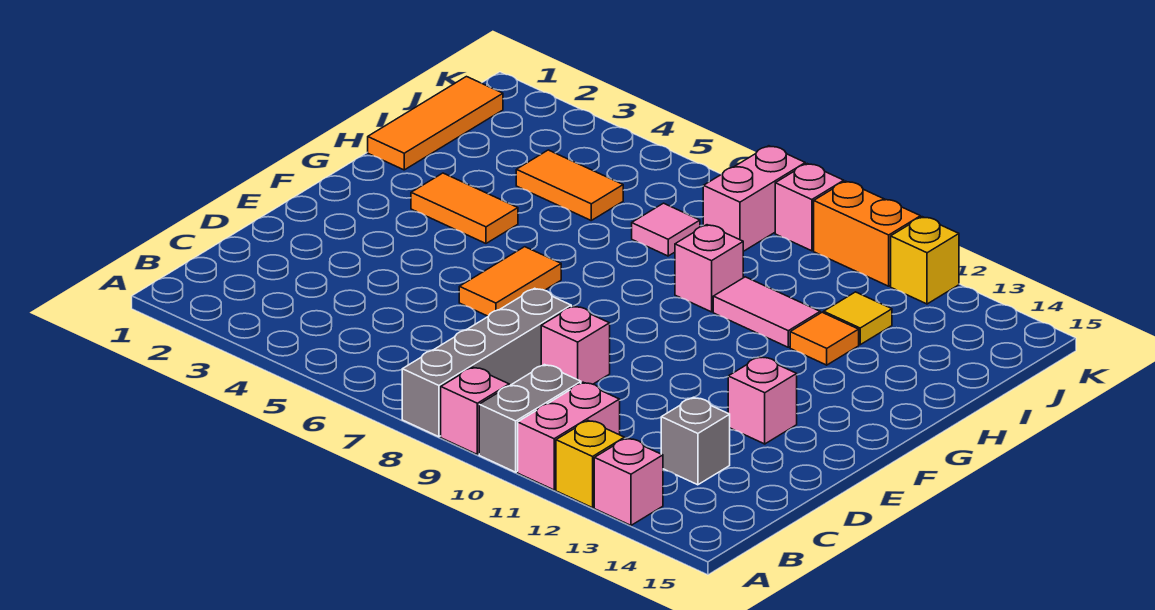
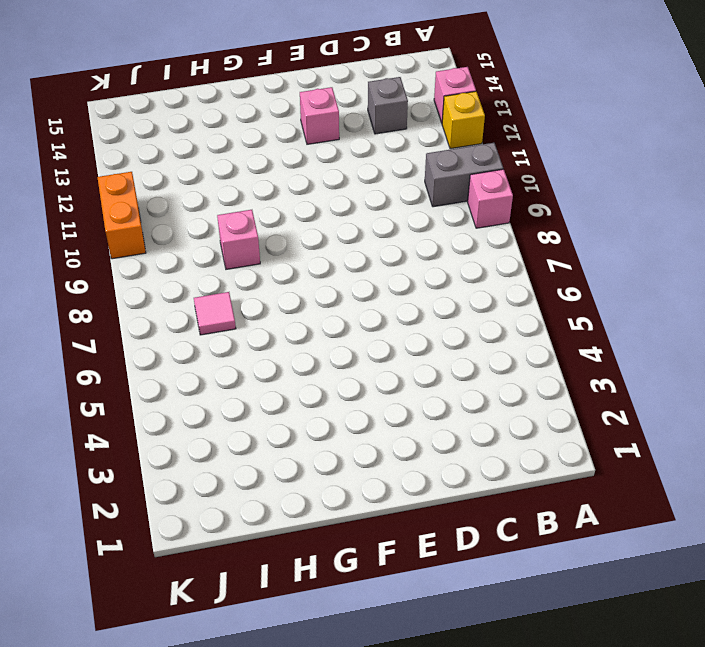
none -> grey brick A8:D8 level 1
none -> pink brick A11:B11 level 1
none -> pink brick D9 level 1

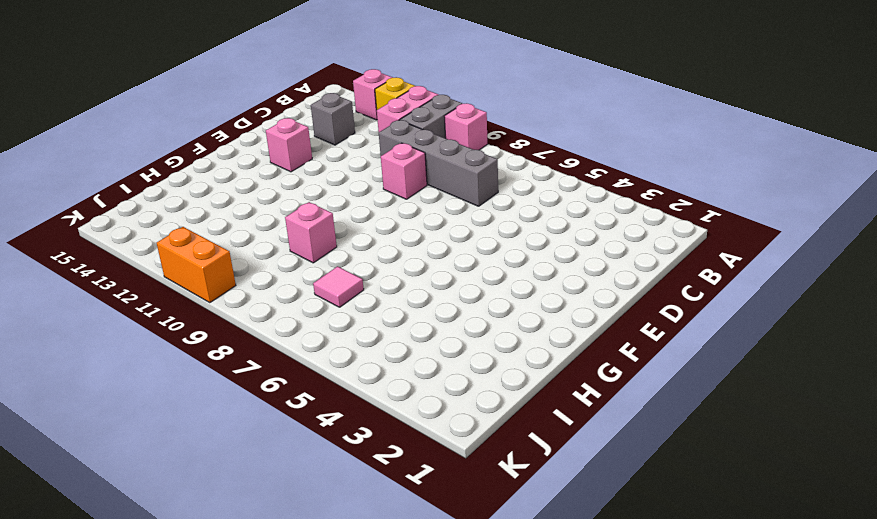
grey brick C7:C10 level 1 -> grey brick A8:D8 level 1
none -> orange tile E6:F6 level 1
none -> orange tile G3:G4 level 1
none -> orange tile H1:J1 level 1

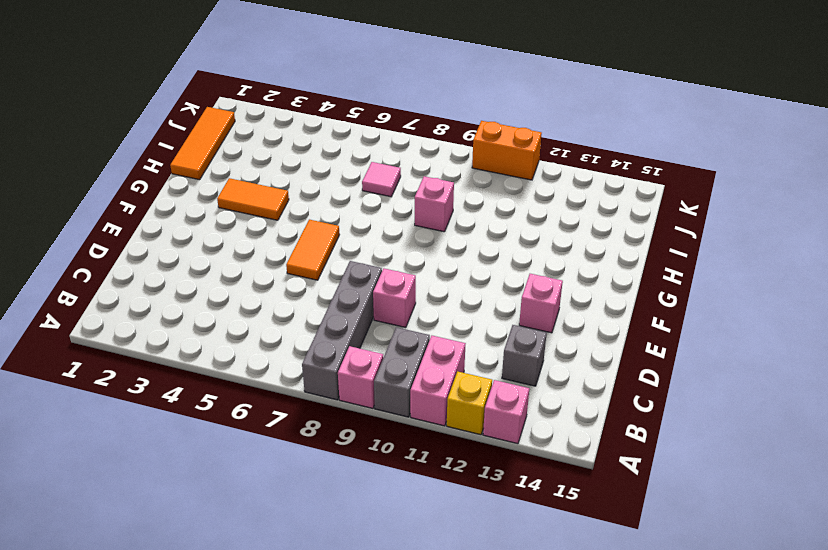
none -> pink tile H10:H11 level 1
none -> orange tile H12 level 1
none -> orange tile I4:I5 level 1

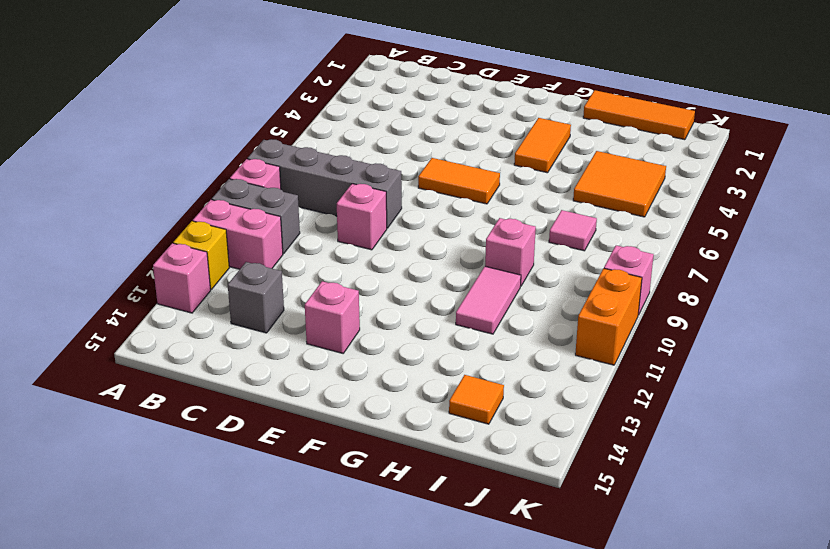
orange tile I4:J5 level 1 -> orange tile I4:I5 level 1
orange tile I14 level 1 -> orange tile H12 level 1
none -> yellow tile I12 level 1
none -> pink brick J8:K8 level 1
none -> yellow brick K12 level 1

